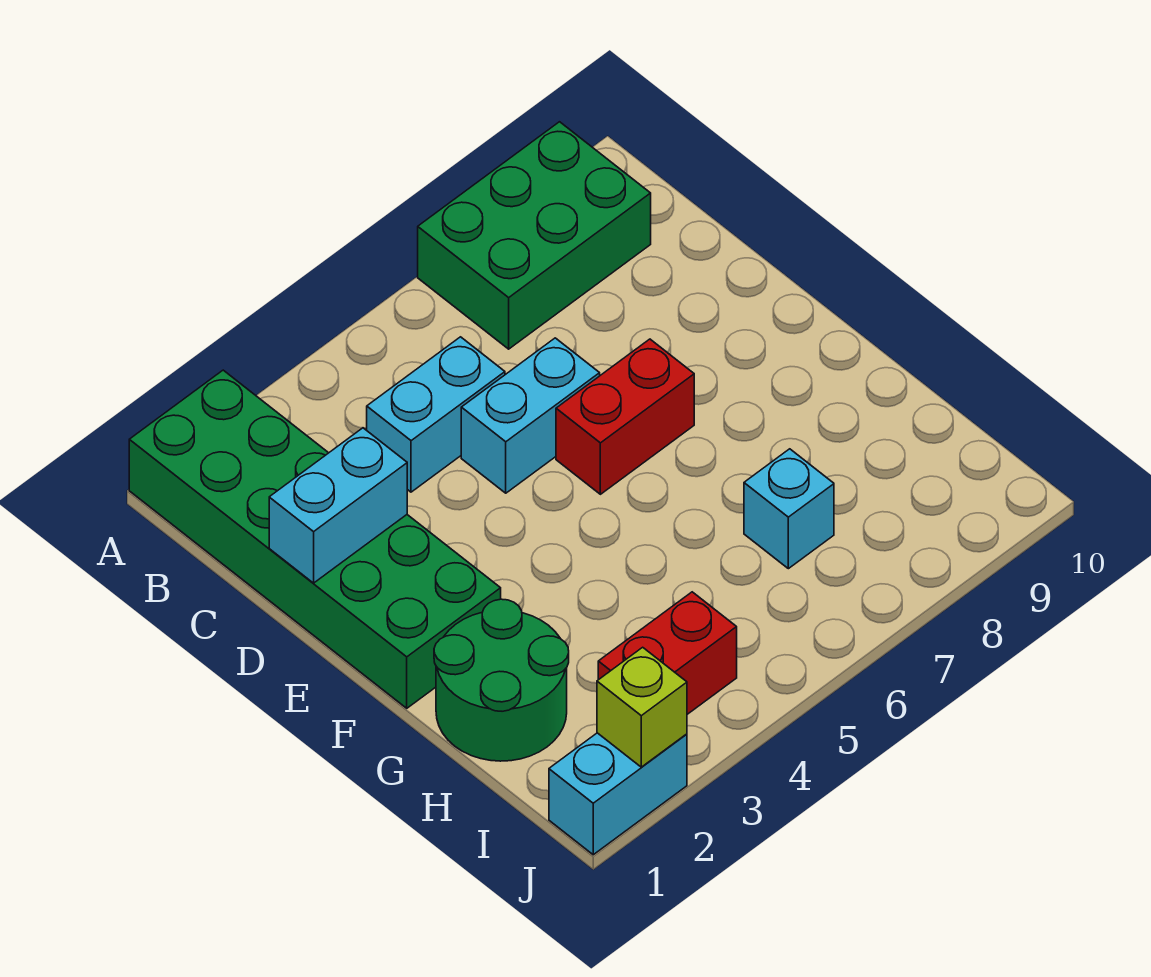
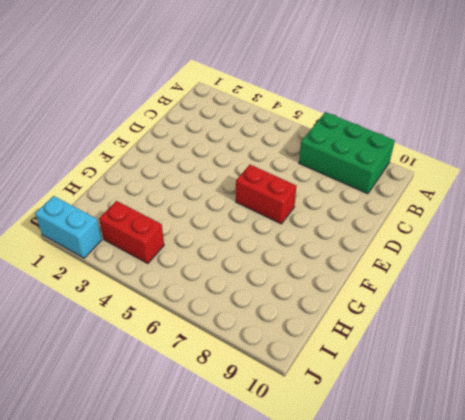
none -> green brick A1:F2 level 1
none -> cyan brick C4:C5 level 1

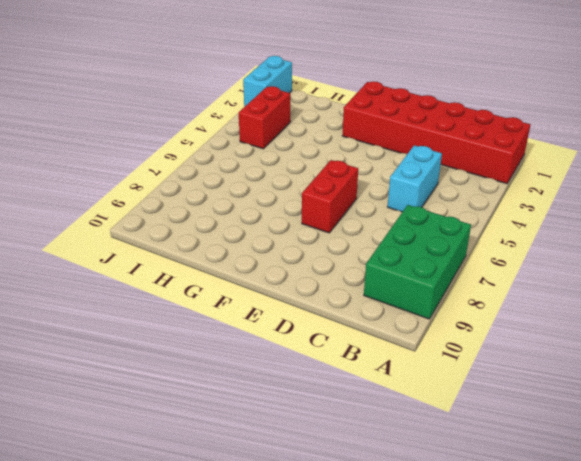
red brick A1:F2 level 1 -> green brick A1:F2 level 1
none -> cyan brick D5:D6 level 1
none -> green round brick G1:H2 level 1

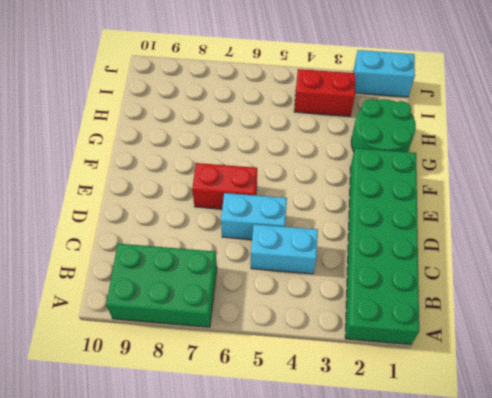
none -> cyan brick H7 level 1
none -> cyan brick D1:D2 level 2

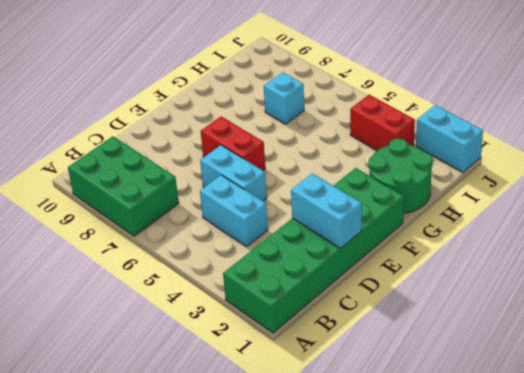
none -> lime brick J2 level 2

